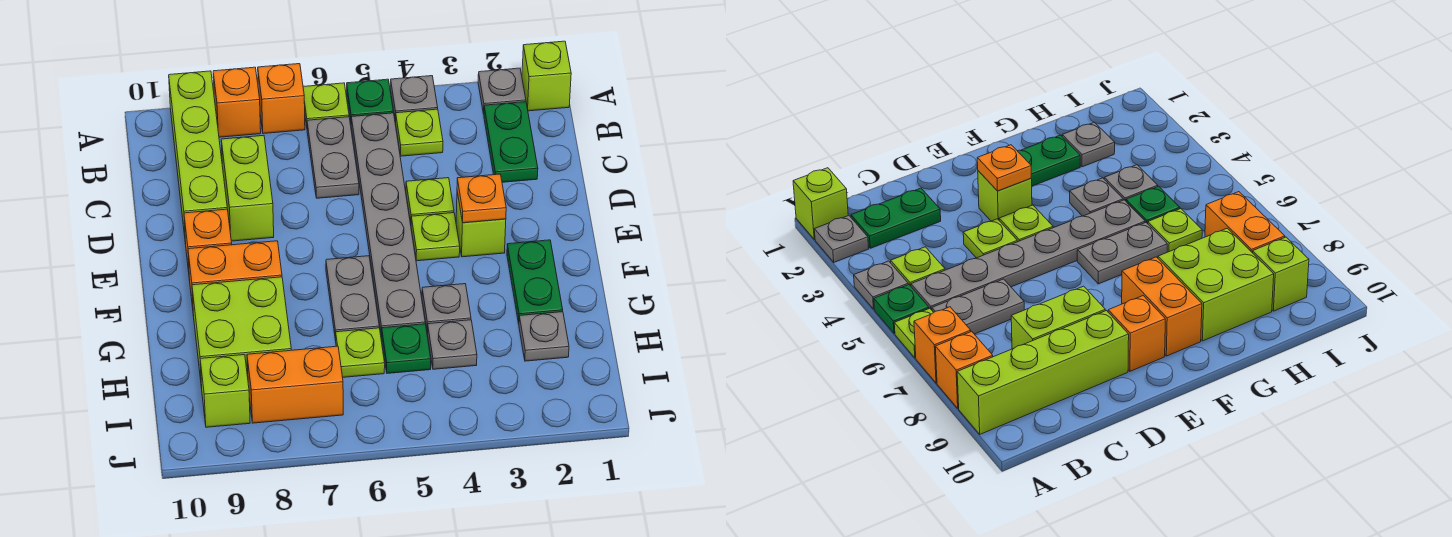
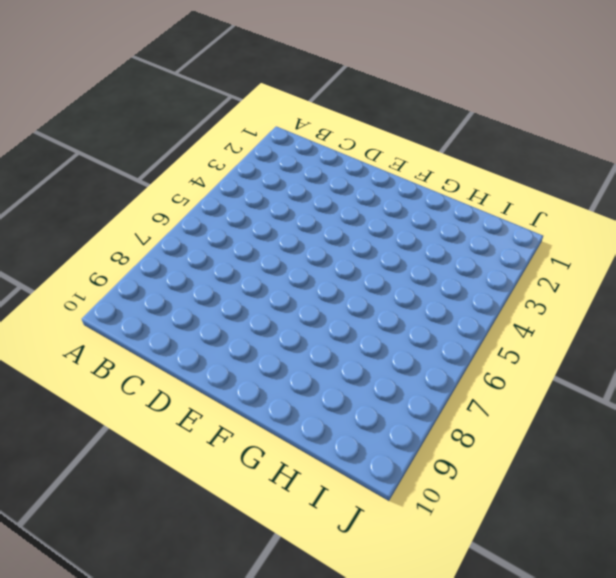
none -> lime brick A1 level 1
none -> grey plate A2 level 1
none -> grey plate A4 level 1

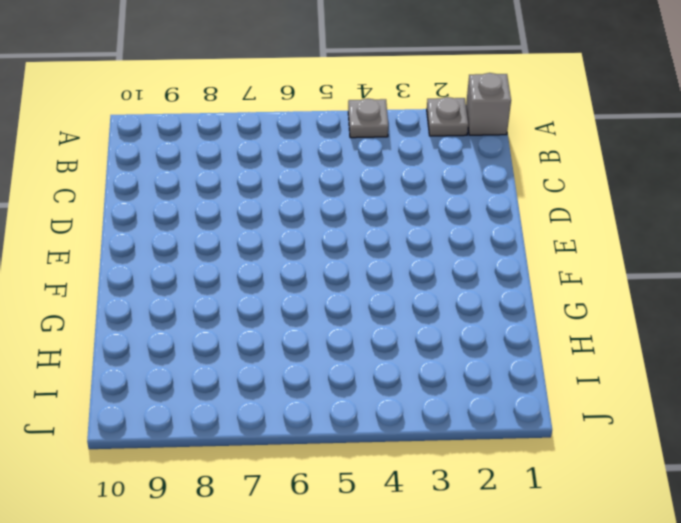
grey brick A1 level 1 -> lime brick A1 level 1
none -> green plate A5 level 1
none -> lime plate A6 level 1
none -> orange brick A7 level 1

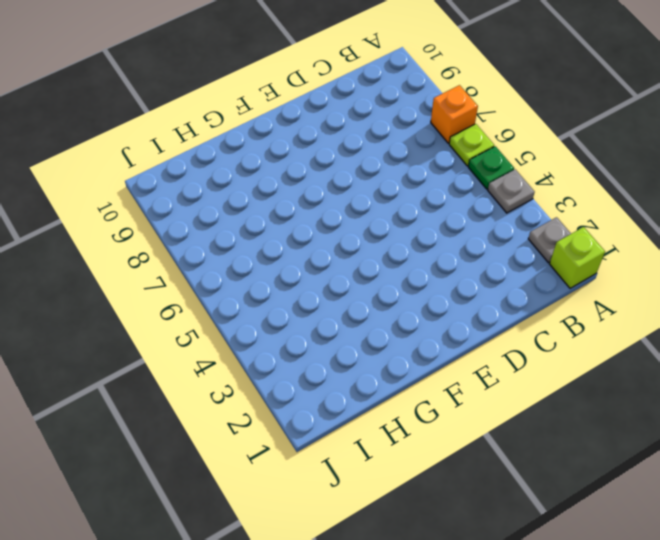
none -> orange brick A8 level 1
none -> lime brick A9:D9 level 1
none -> green plate B2:C2 level 1

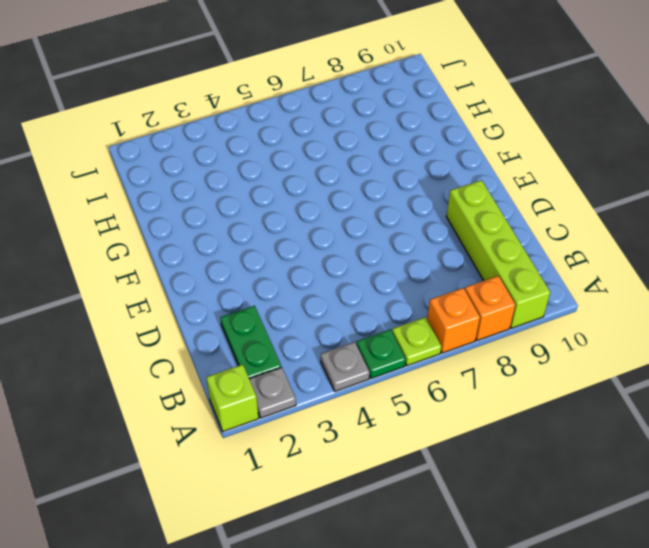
none -> lime plate B4 level 1
none -> grey plate B5:G5 level 1
none -> grey plate B6:C6 level 1

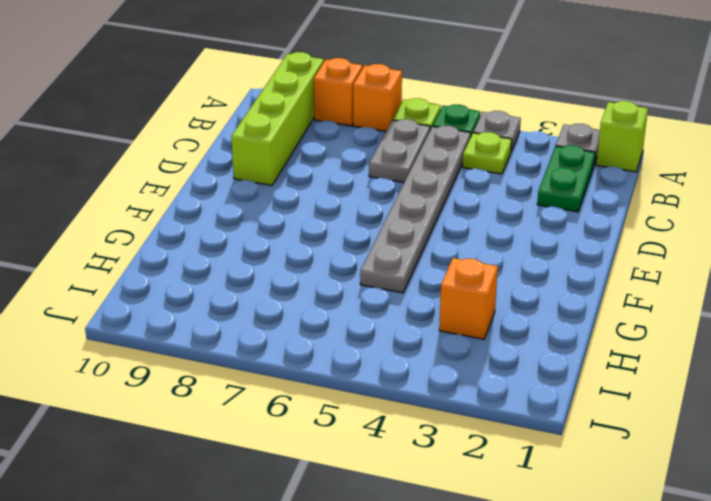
orange brick H3 level 1 -> orange brick E9 level 1
none -> lime brick C8:D8 level 1
none -> lime plate D4 level 1
none -> lime brick E3 level 1

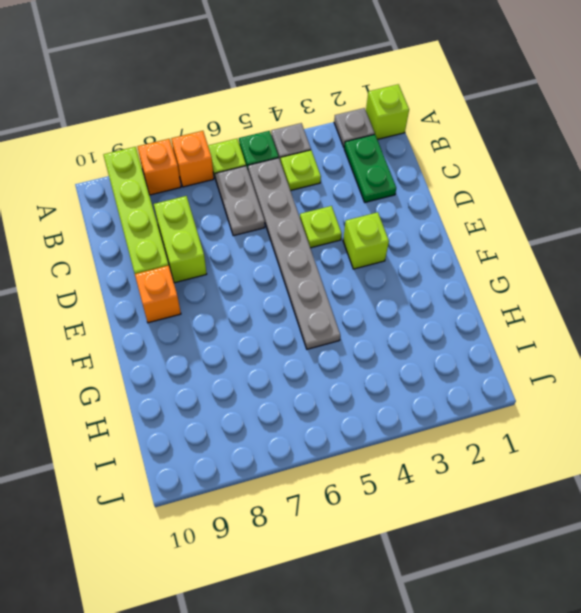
none -> lime plate E4 level 1
none -> green plate F2:G2 level 1
none -> grey plate F6:G6 level 1

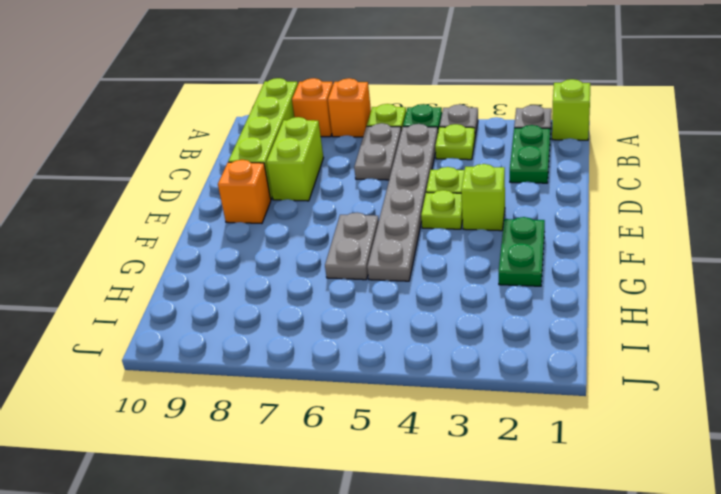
none -> orange brick F8:F9 level 1
none -> grey plate G4 level 1
none -> lime brick G8:H9 level 1

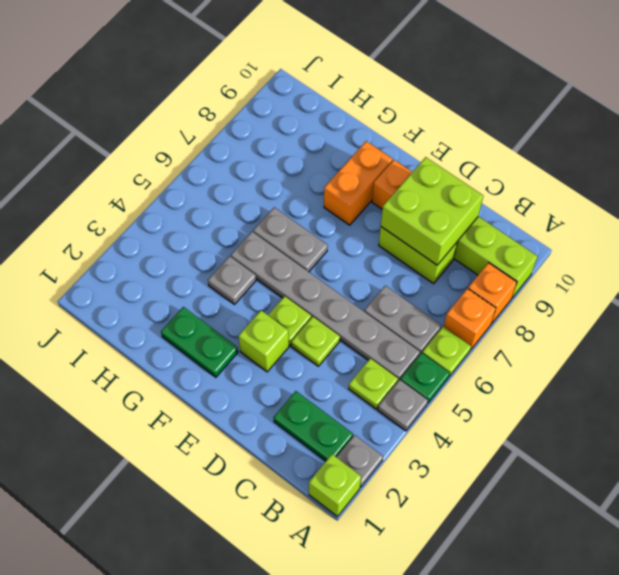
lime brick C8:D9 level 2 -> lime brick G8:H9 level 1
none -> grey plate H2 level 1
none -> grey plate H4 level 1
none -> green plate H5 level 1

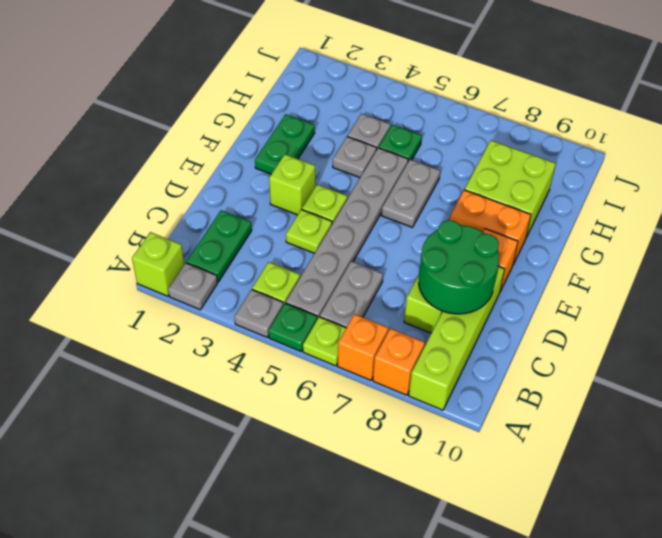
green round brick C8:D9 level 2 -> none
none -> grey plate H2 level 1
none -> lime plate H6 level 1
none -> orange brick I7:I8 level 1

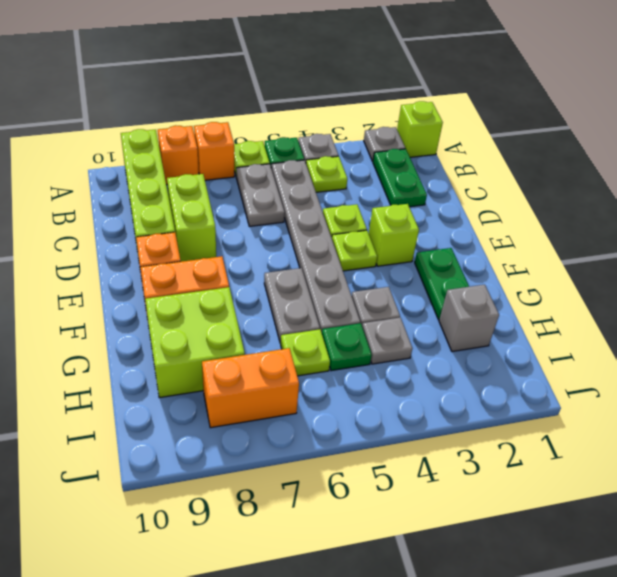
grey brick H2 level 1 -> grey plate H2 level 1
none -> lime brick I9 level 1
none -> orange plate E3 level 2

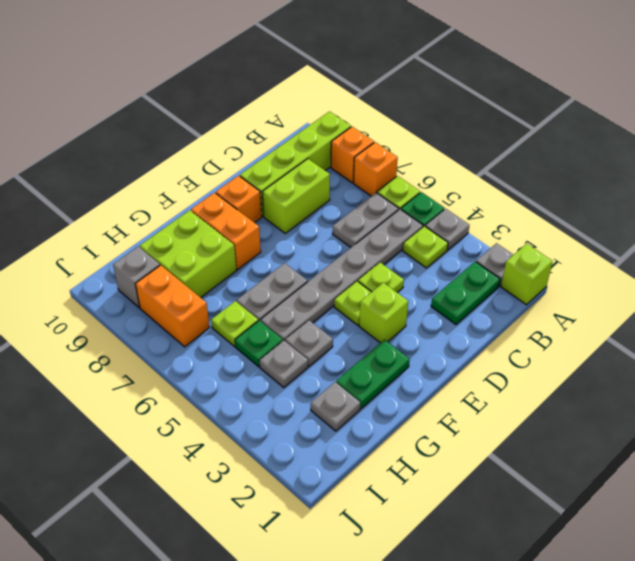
grey brick I9 level 1 -> lime brick I9 level 1
none -> orange plate E3 level 2

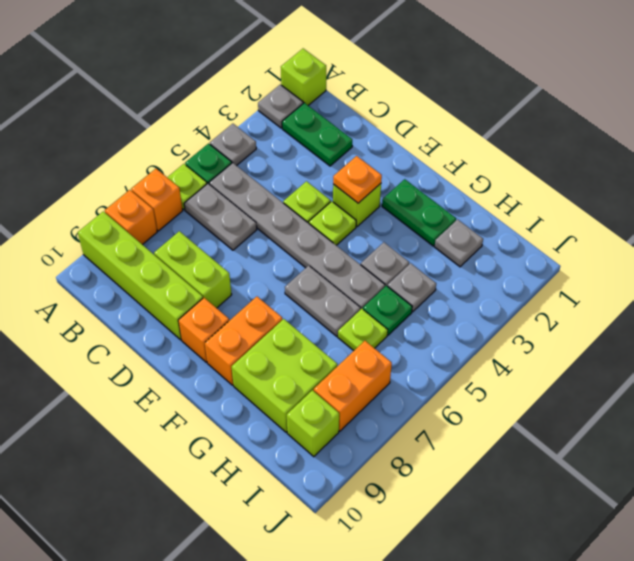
none -> lime plate B4 level 1

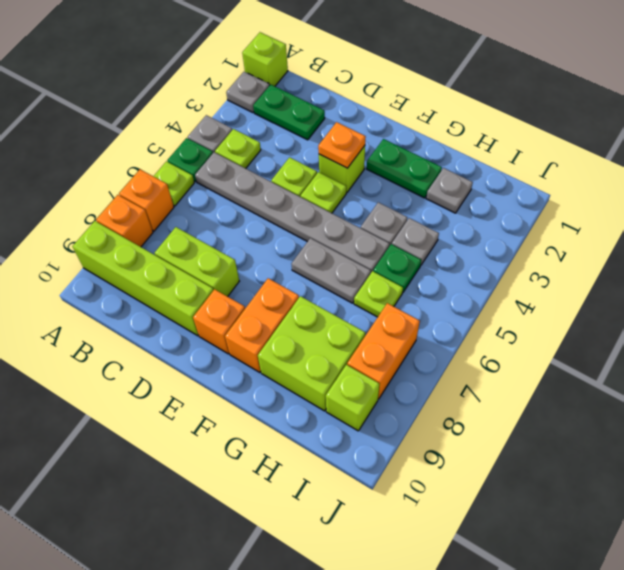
none -> grey plate B6:C6 level 1

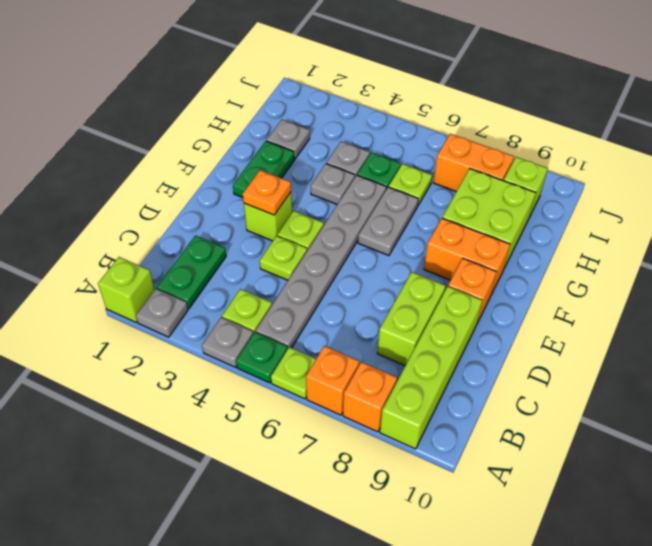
none -> grey plate B6:C6 level 1

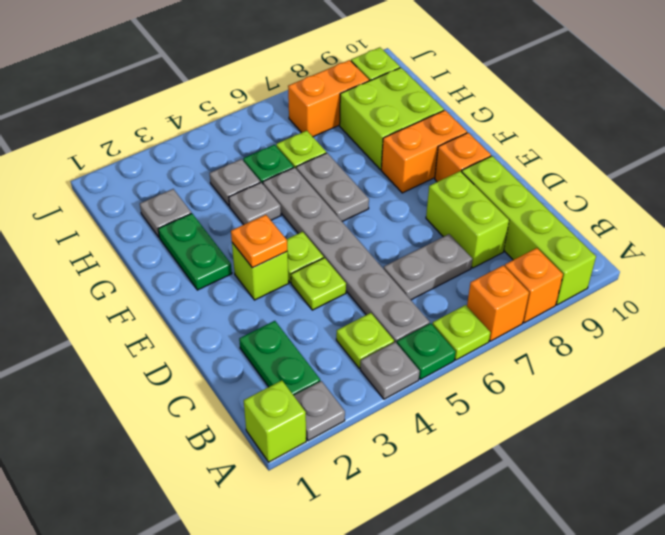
grey plate C6:C7 level 1 -> grey plate B6:C6 level 1

